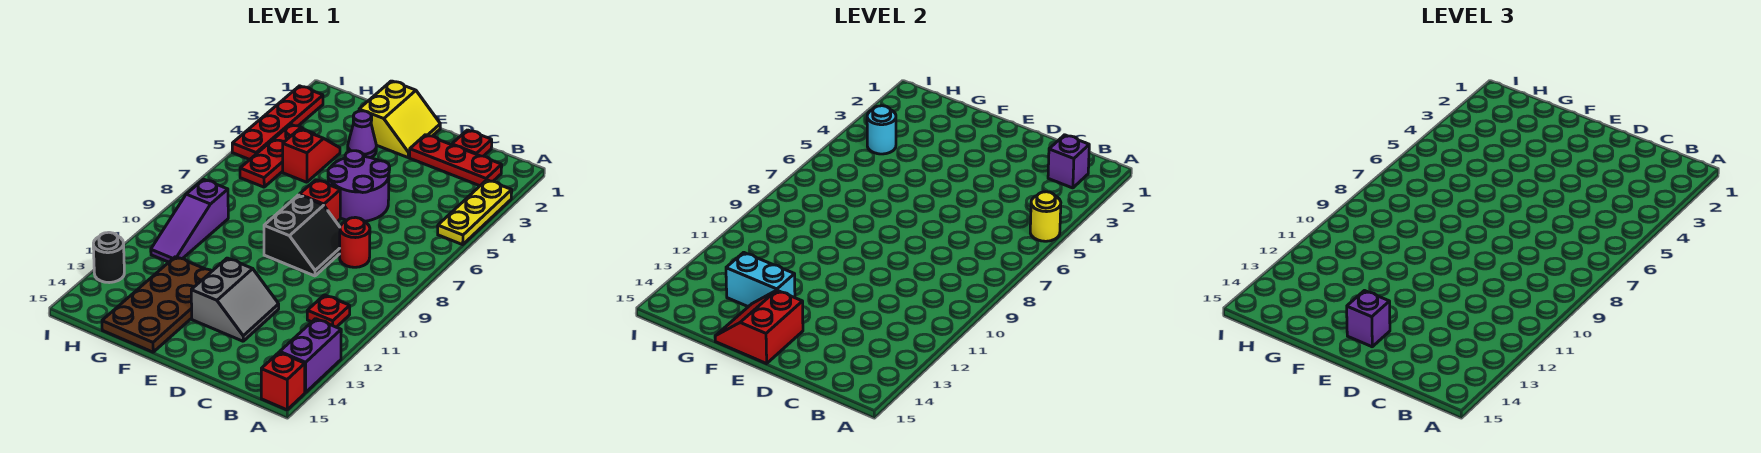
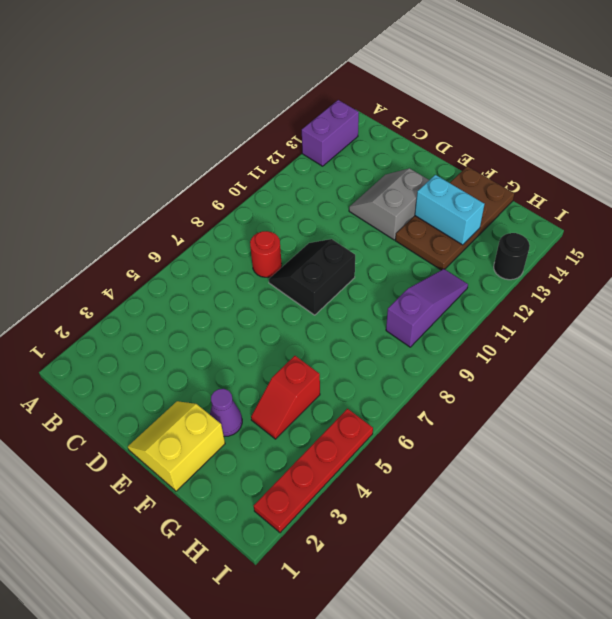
none -> yellow plate A3:A5 level 1
none -> red brick A15 level 1
none -> red plate B2:D2 level 1

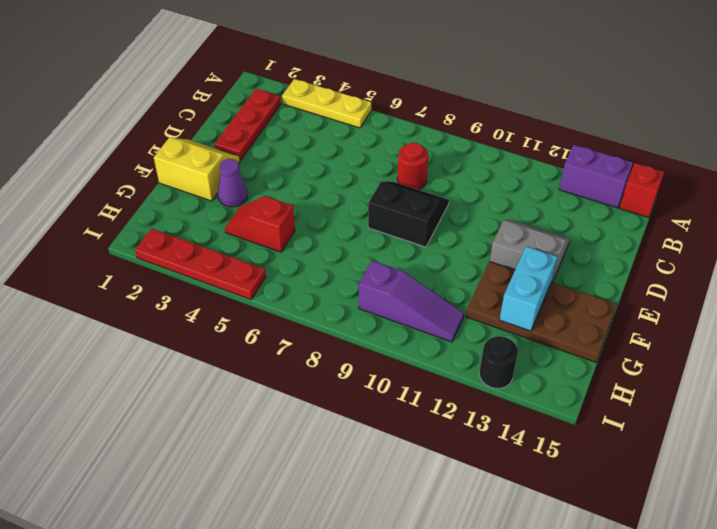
none -> red plate B11 level 1
none -> red plate C1 level 1
none -> purple round brick D5:E6 level 1

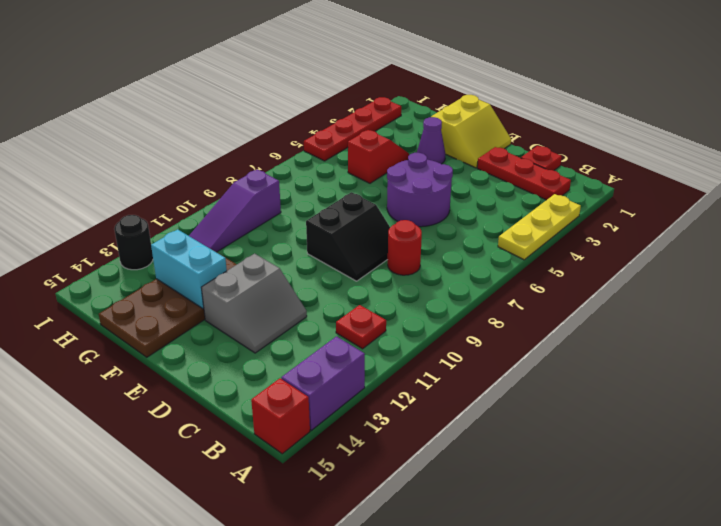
none -> red brick E7 level 1
none -> red plate H4:H6 level 1
none -> yellow round brick A5 level 2

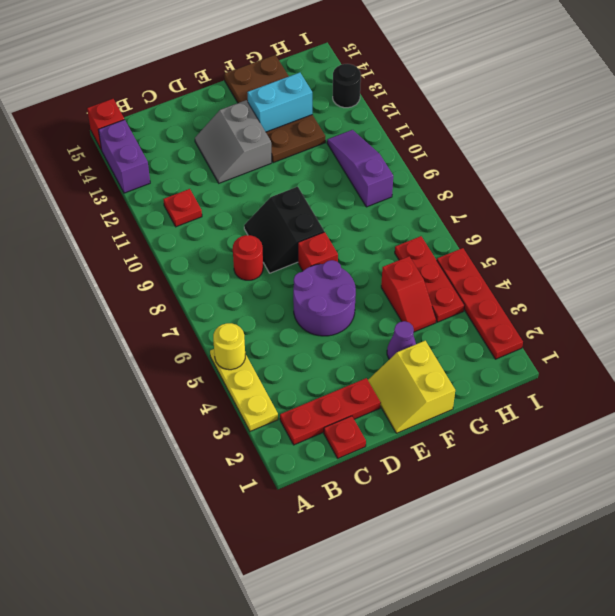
none -> purple brick B2 level 2
none -> red slope E14:F15 level 2 top E
none -> cyan round brick H4 level 2

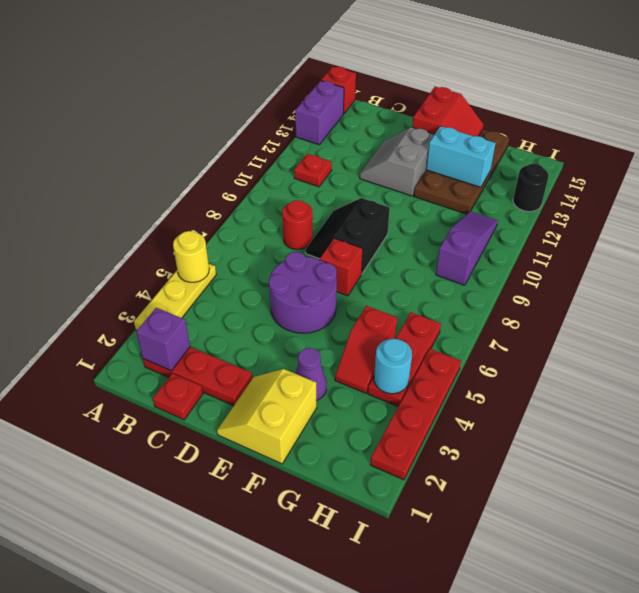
none -> purple brick E14 level 3

